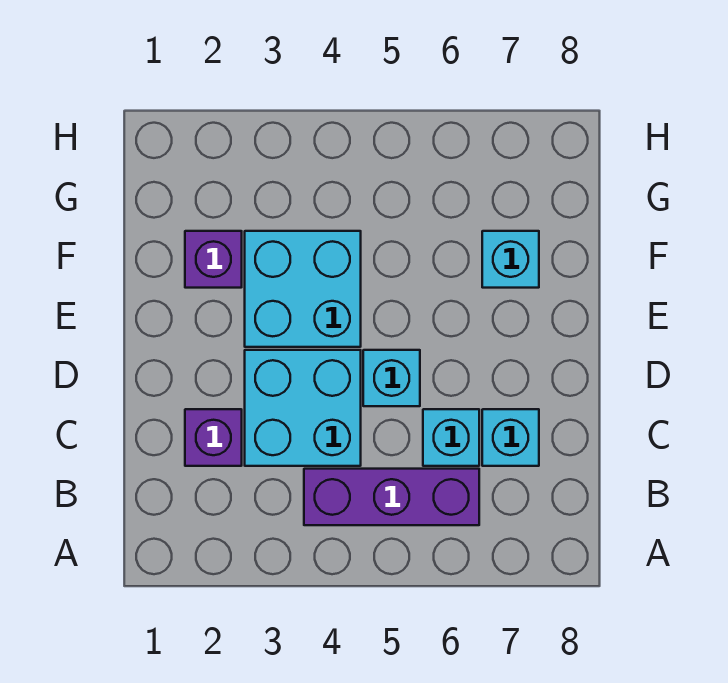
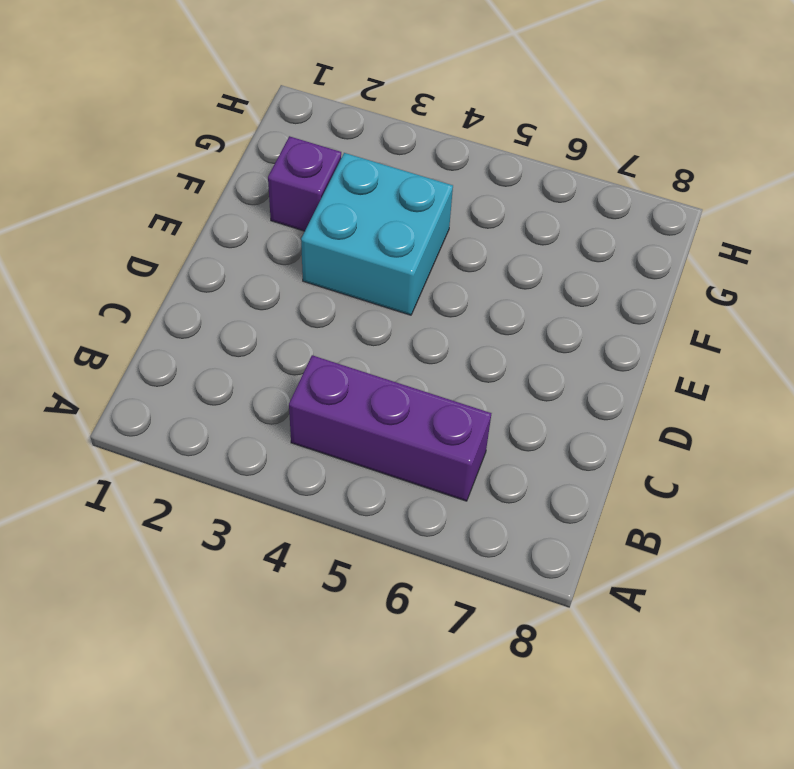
none -> purple brick C2 level 1
none -> cyan brick C3:D4 level 1

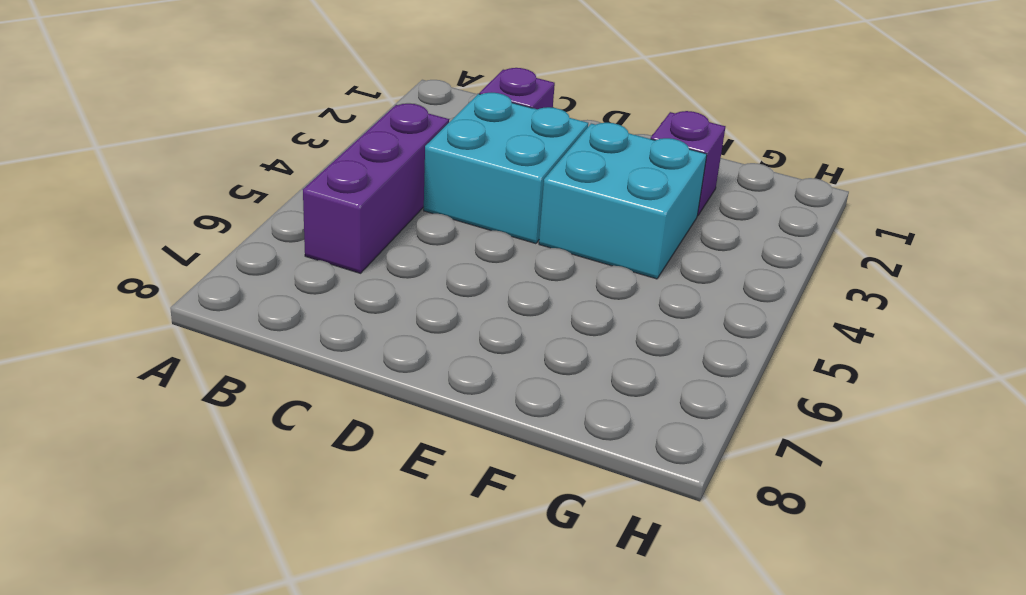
none -> cyan brick C6 level 1
none -> cyan brick C7 level 1

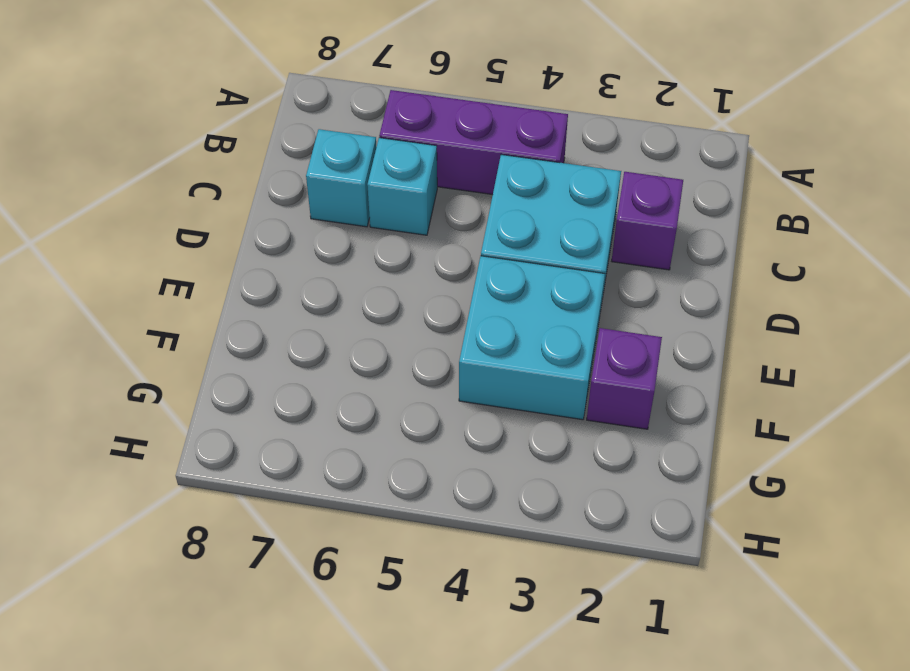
none -> cyan brick D5 level 1
none -> cyan brick F7 level 1

